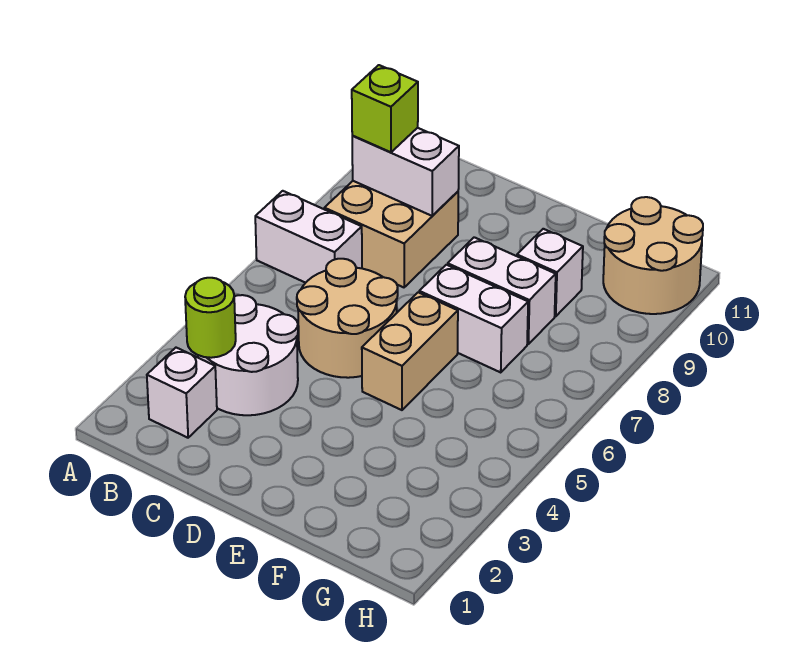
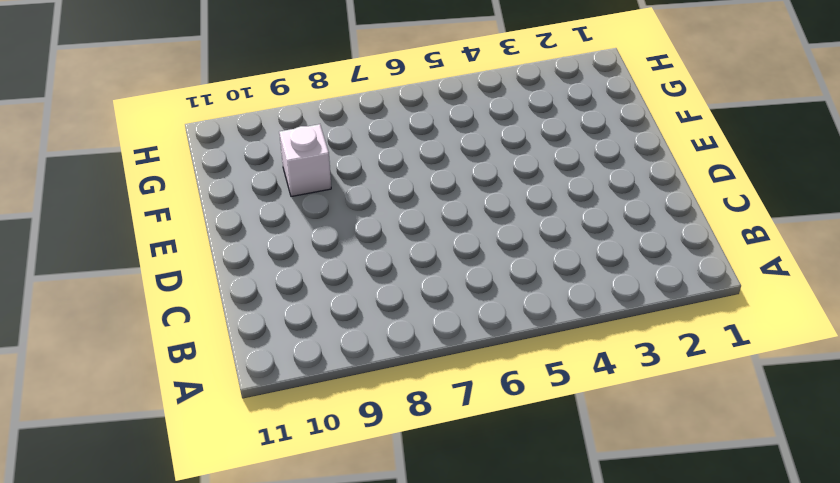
none -> white brick A7:B7 level 1
none -> white brick B2 level 1
none -> white round brick B3:C4 level 1

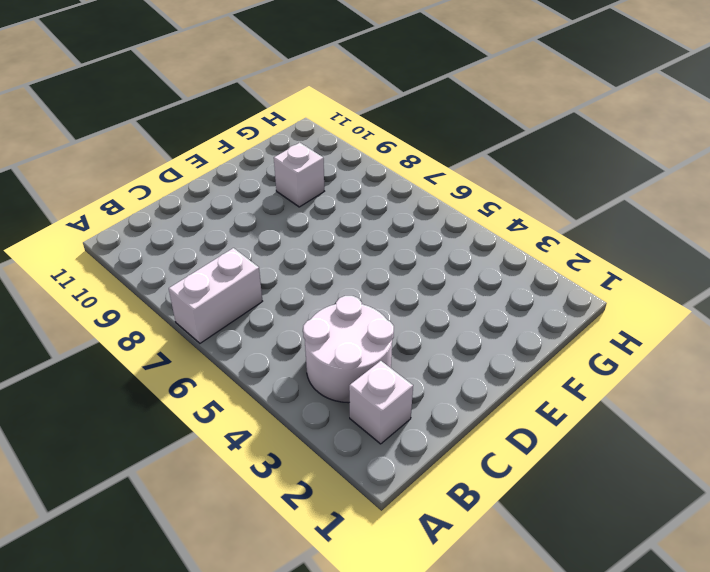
none -> tan brick B8:C9 level 1
none -> tan round brick C5:D6 level 1
none -> tan brick E5:E6 level 1

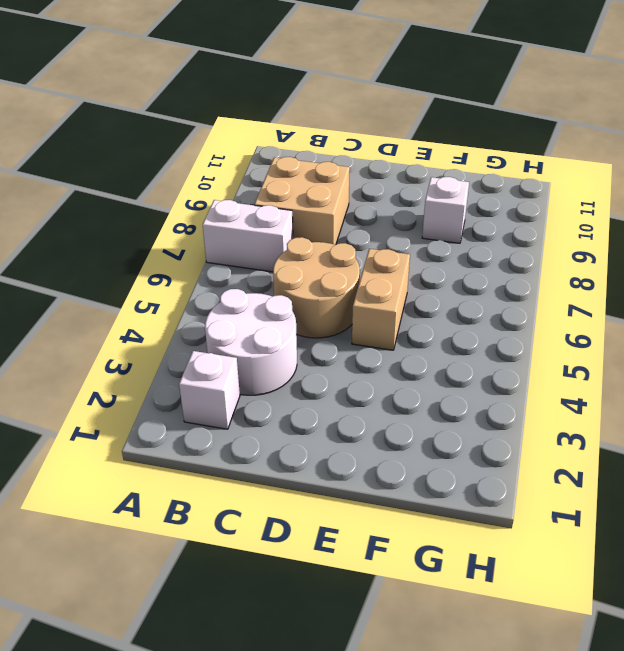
none -> white brick E7:F7 level 1
none -> white brick E8:F8 level 1
none -> tan round brick G10:H11 level 1

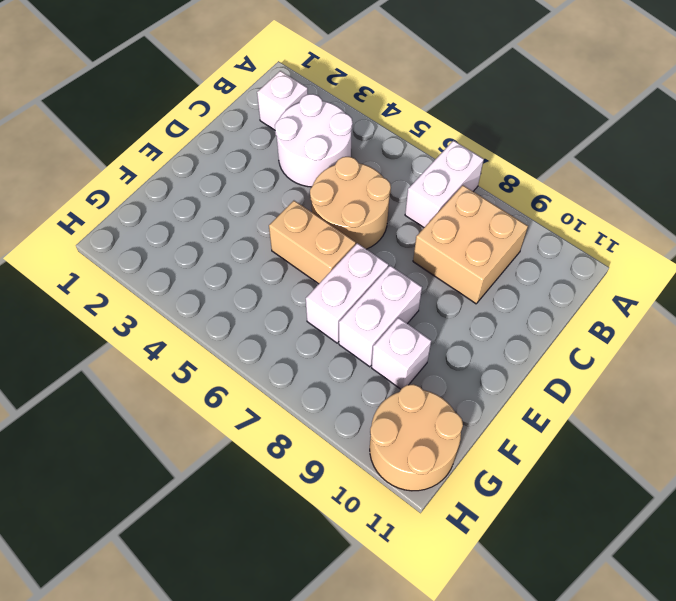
none -> lime round brick B3 level 2
none -> white brick B9:C9 level 2
none -> lime brick B9 level 3

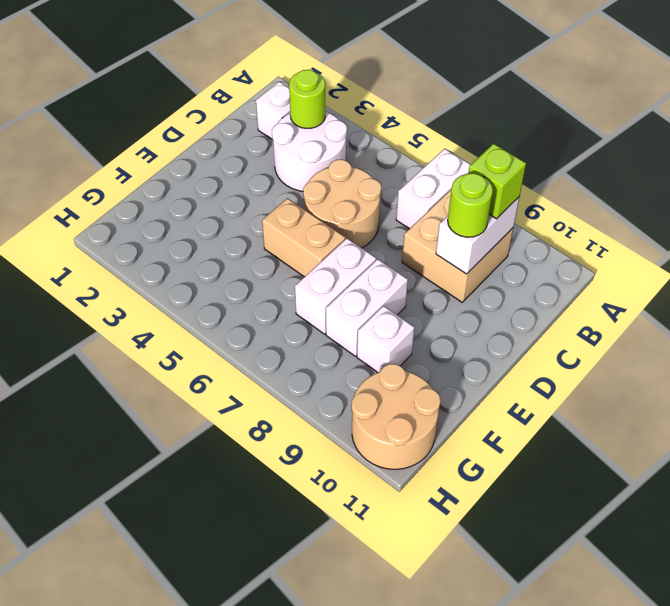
lime round brick C9 level 3 -> none

